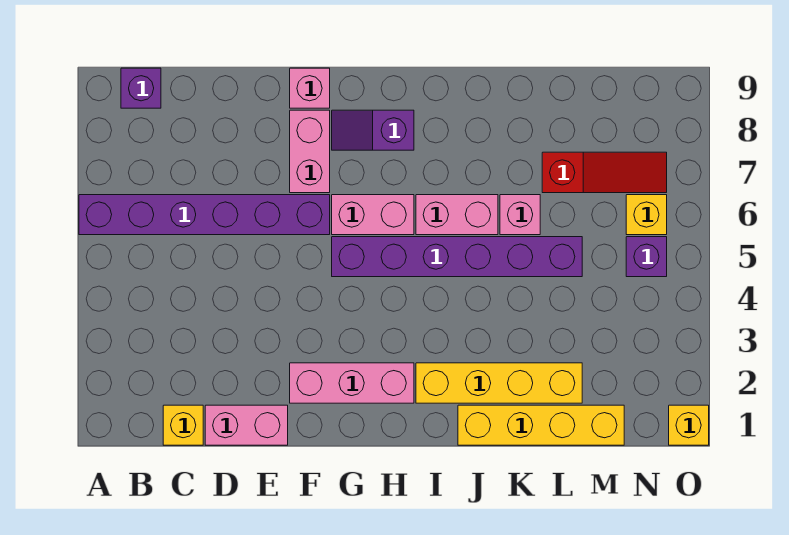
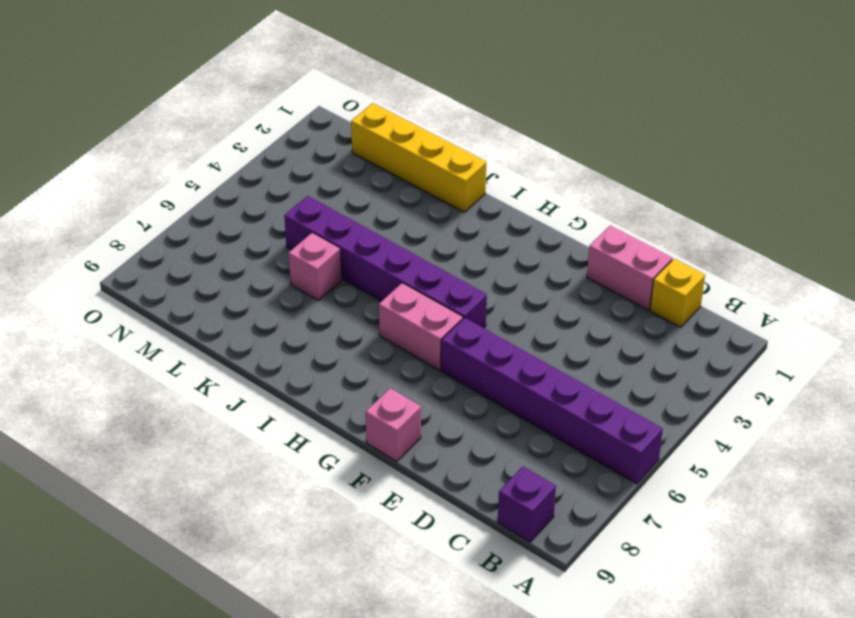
none -> pink brick F2:H2 level 1
none -> pink brick F7:F8 level 1
none -> purple slope G8:H8 level 1 top H

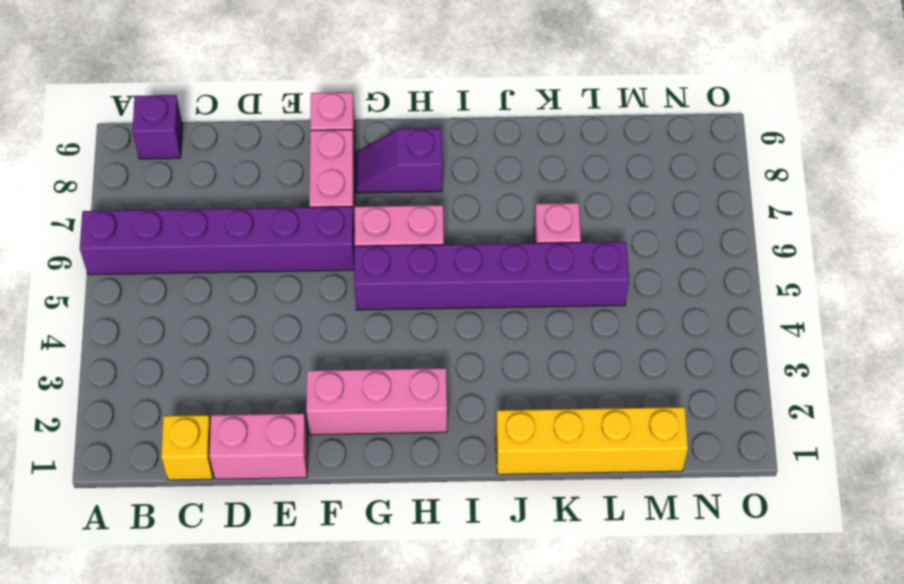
none -> yellow brick I2:L2 level 1
none -> pink brick I6:J6 level 1
none -> red slope L7:N7 level 1 top L

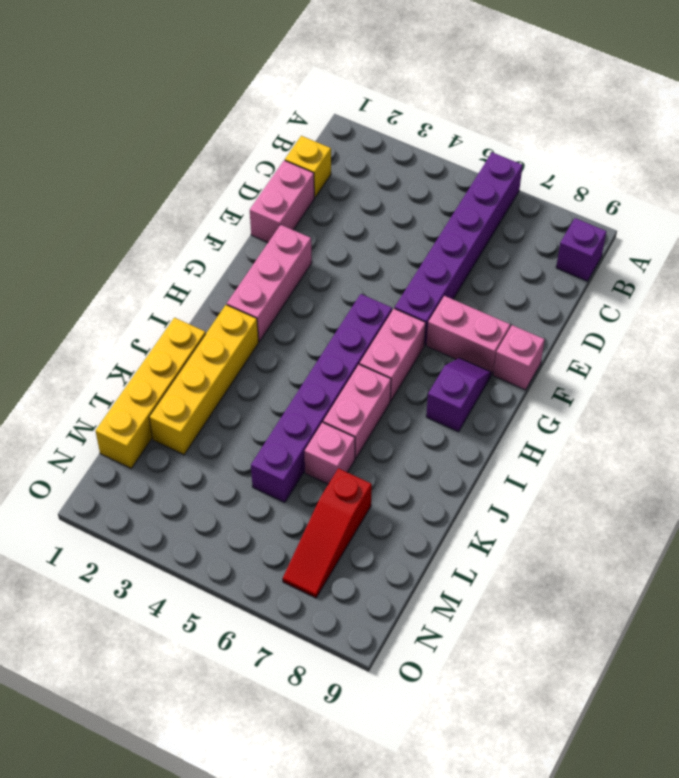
none -> purple brick N5 level 1
none -> yellow brick N6 level 1
none -> yellow brick O1 level 1

